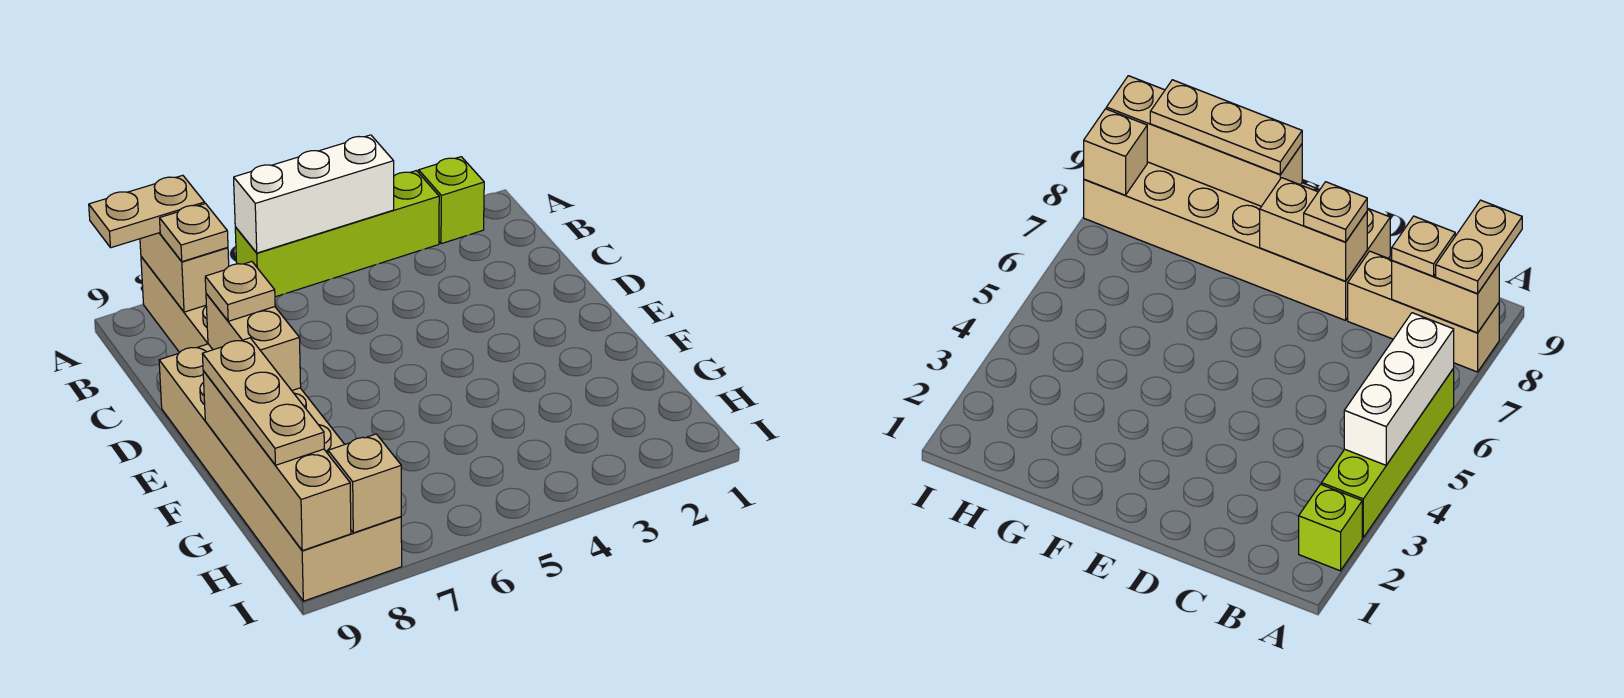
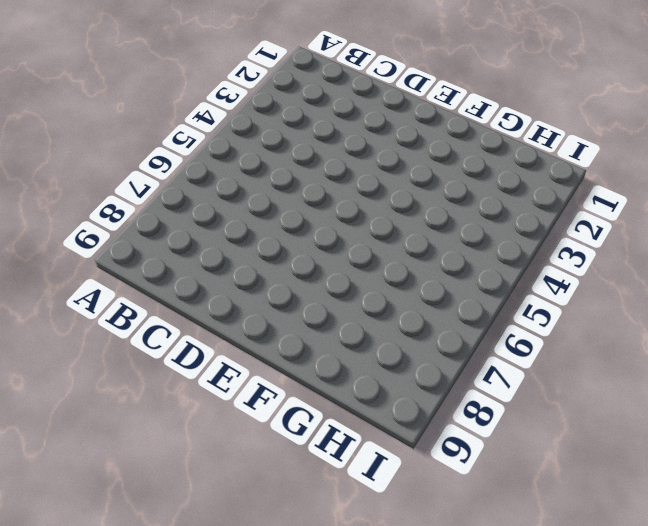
none -> lime brick A2 level 1
none -> lime brick A3:A6 level 1
none -> tan brick A8:C8 level 1

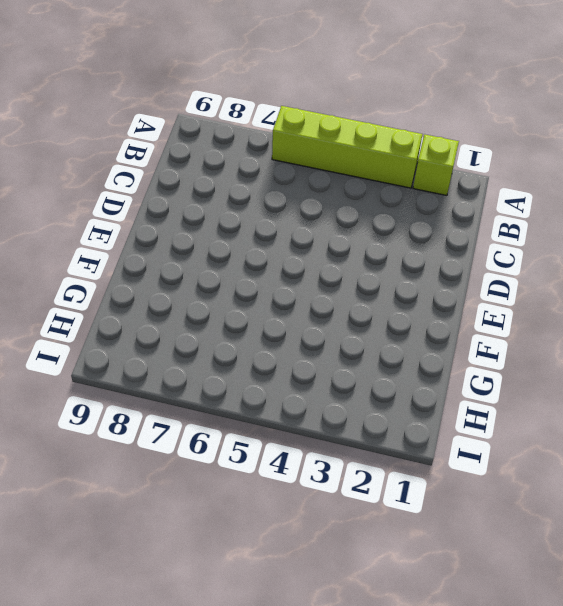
none -> tan brick A8:C8 level 1
none -> tan brick D8:I9 level 1
none -> white brick A4:A6 level 2

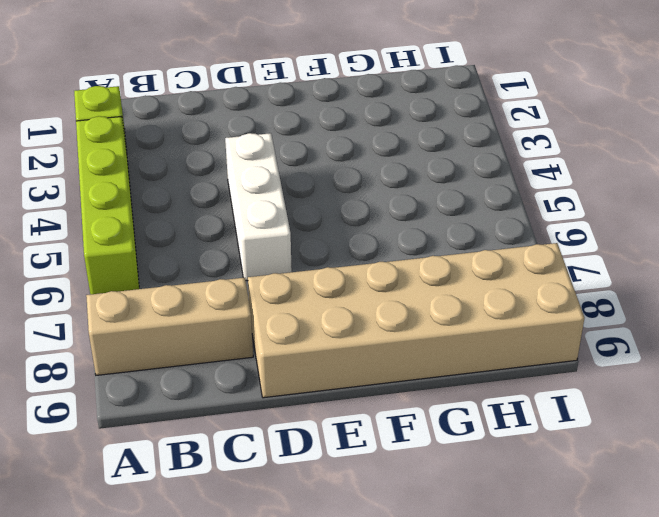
white brick D4:D6 level 1 -> white brick A4:A6 level 2
none -> tan brick A8:B8 level 2
none -> tan brick D8:E8 level 2
none -> tan brick F9:I9 level 2

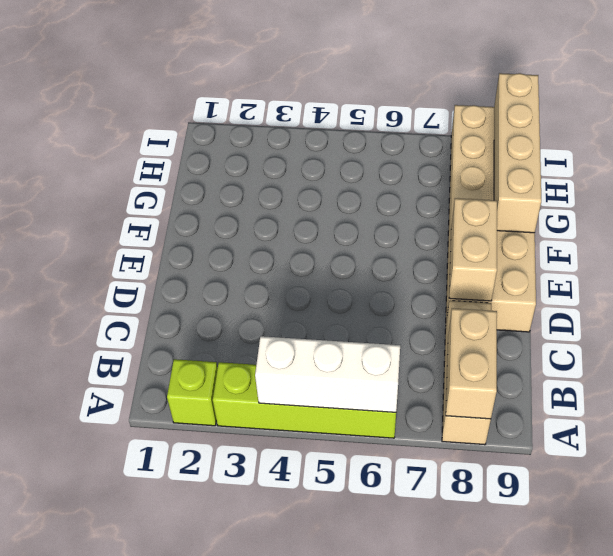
none -> tan brick I8 level 2
none -> tan plate A8:A9 level 3
none -> tan plate B8 level 3

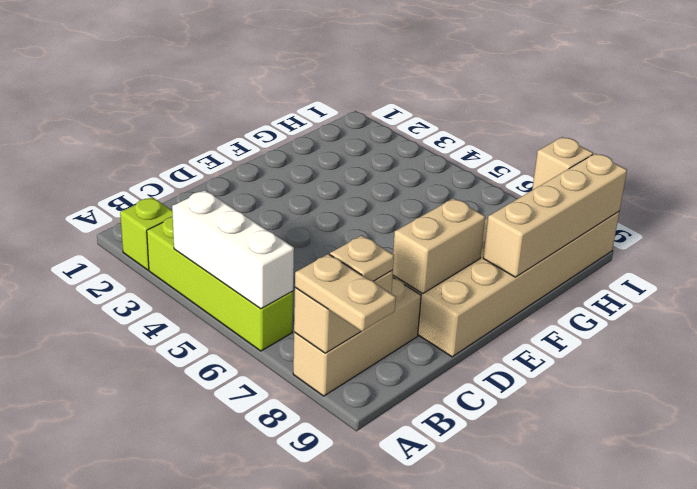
none -> tan plate D8 level 3
none -> tan plate F9:H9 level 3

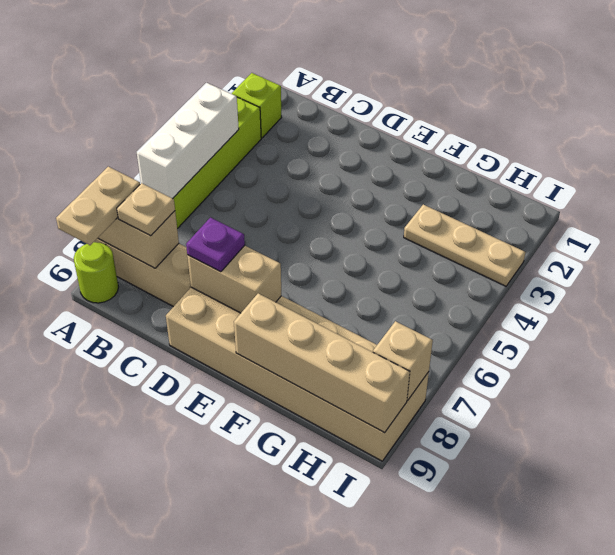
lime round brick A9 level 1 -> none
purple plate D8 level 3 -> tan plate D8 level 3
tan plate G3:I3 level 1 -> tan plate F9:H9 level 3

